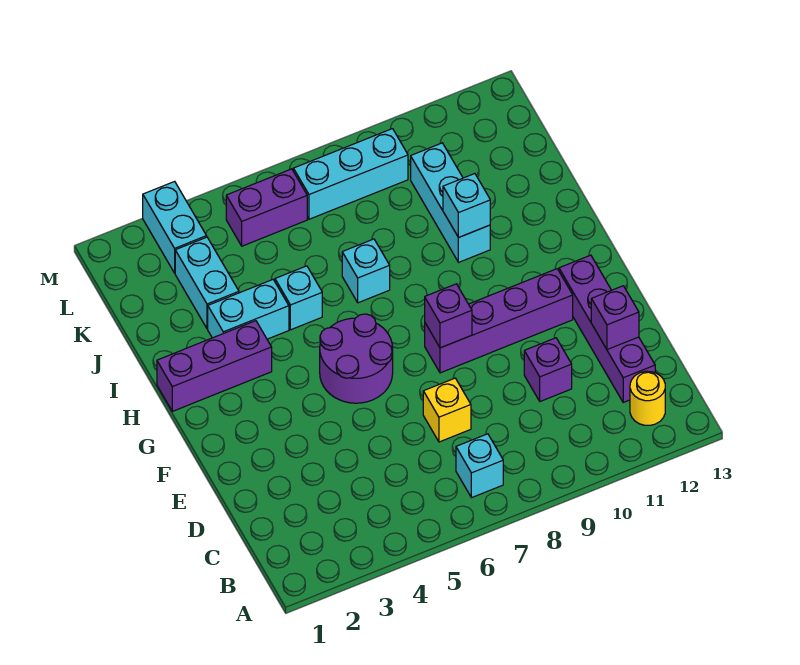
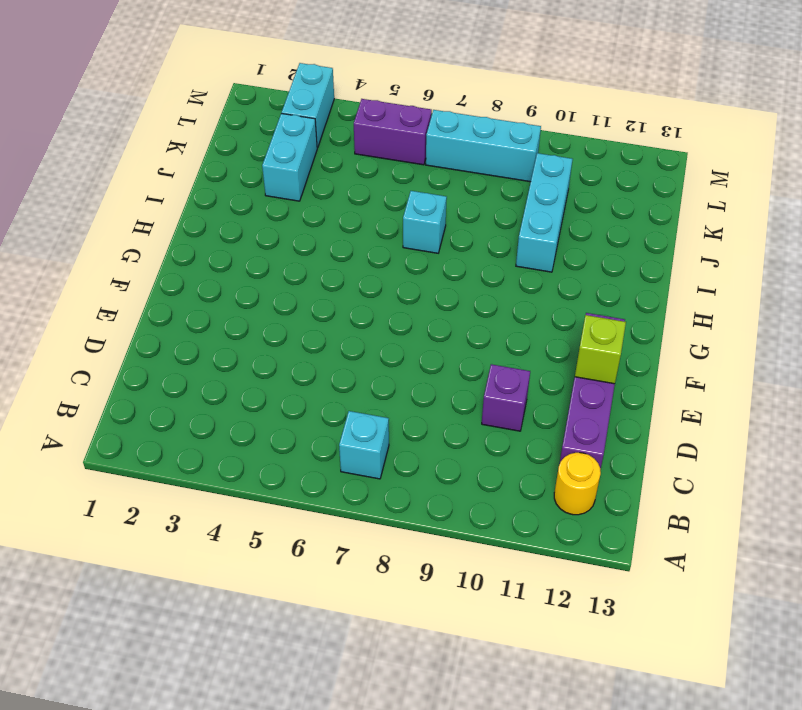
lime brick E12 level 2 -> none
none -> yellow brick D7 level 1
none -> purple round brick F5:G6 level 1
none -> purple brick F8:F11 level 1

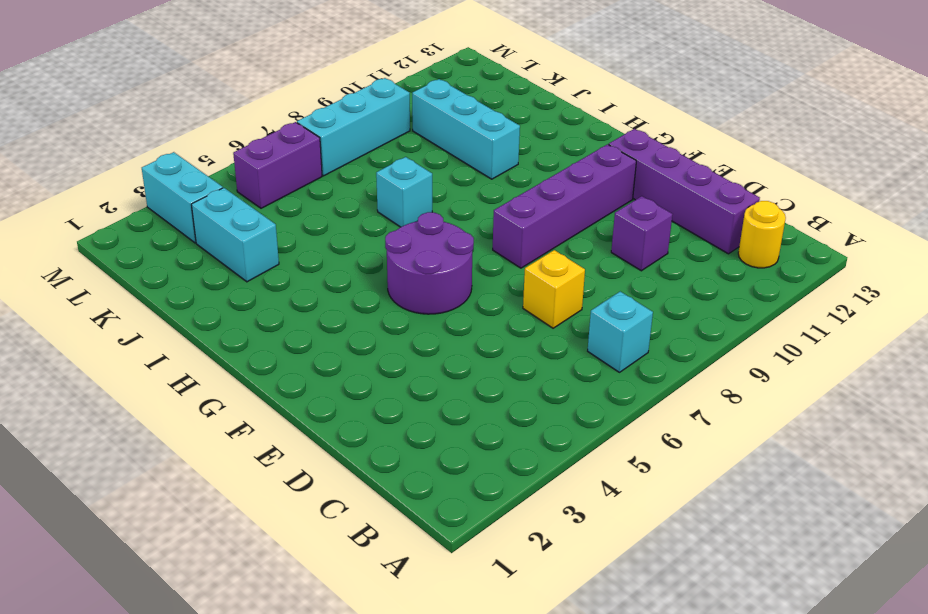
none -> purple brick H1:H3 level 1
none -> cyan brick I3:I4 level 1
none -> cyan brick I5 level 1

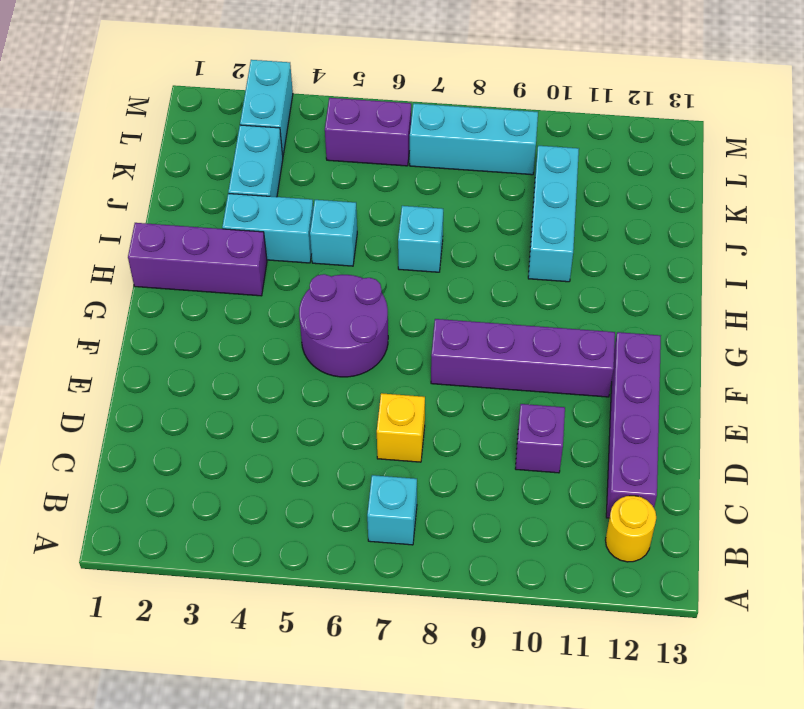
none -> purple brick D12 level 2
none -> purple brick F8 level 2
none -> cyan brick I10 level 2

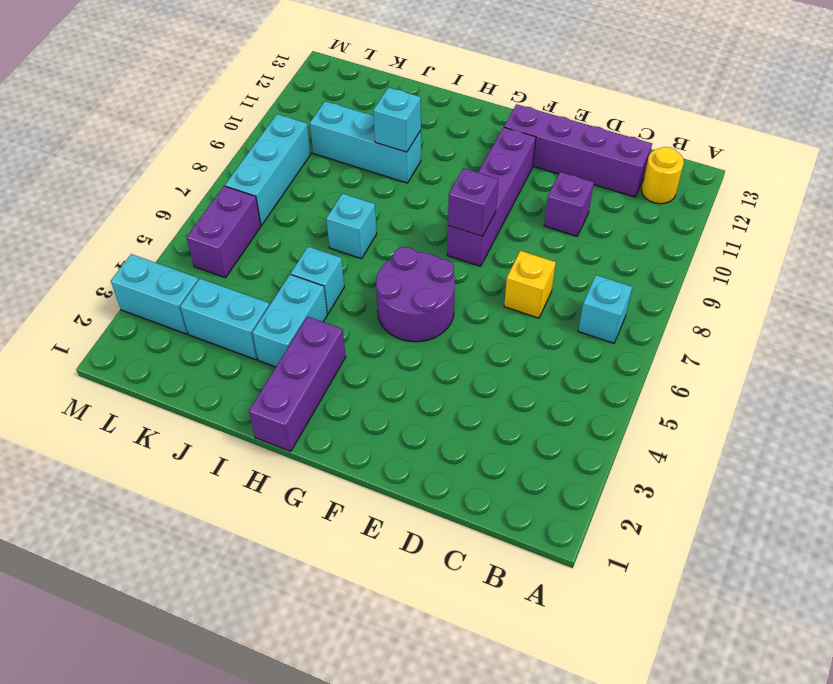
none -> purple brick D12 level 2

